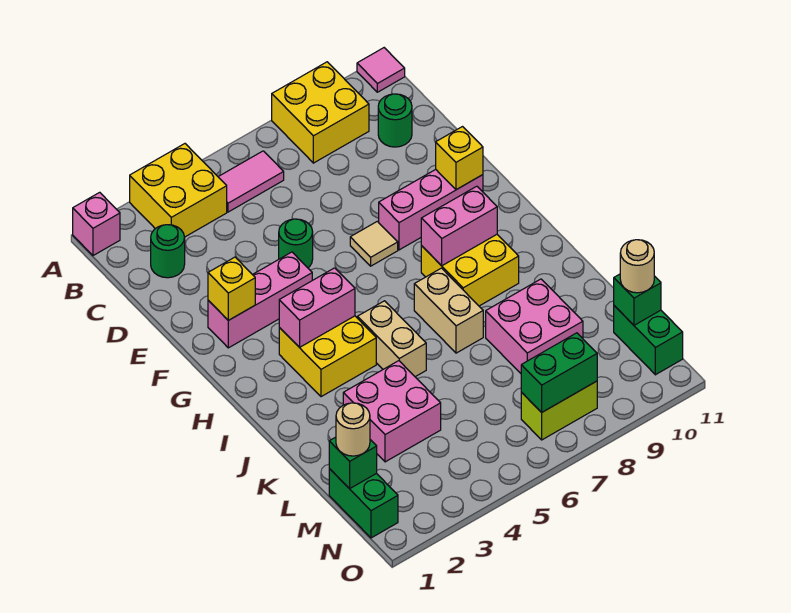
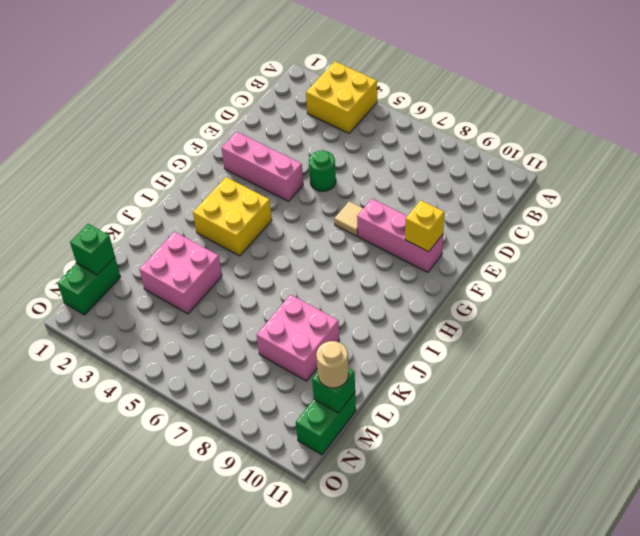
none -> pink brick A1 level 1
none -> yellow brick A8:B9 level 1
none -> pink tile A11 level 1

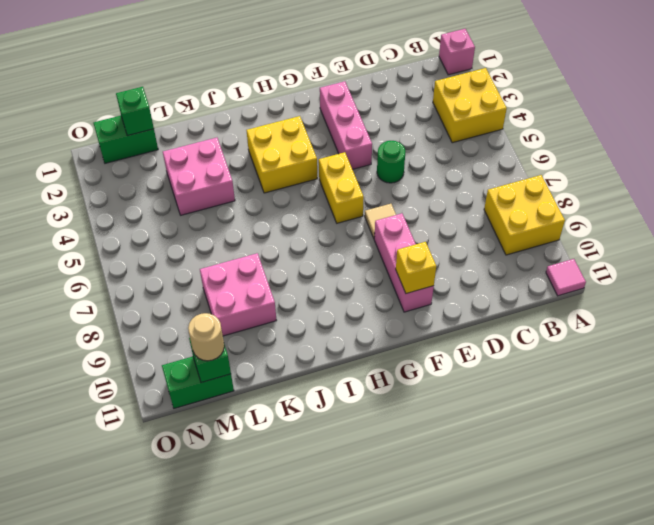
yellow brick G5:G6 level 1 -> none
none -> pink tile B5:B6 level 1
none -> green round brick C2 level 1
none -> green round brick C10 level 1

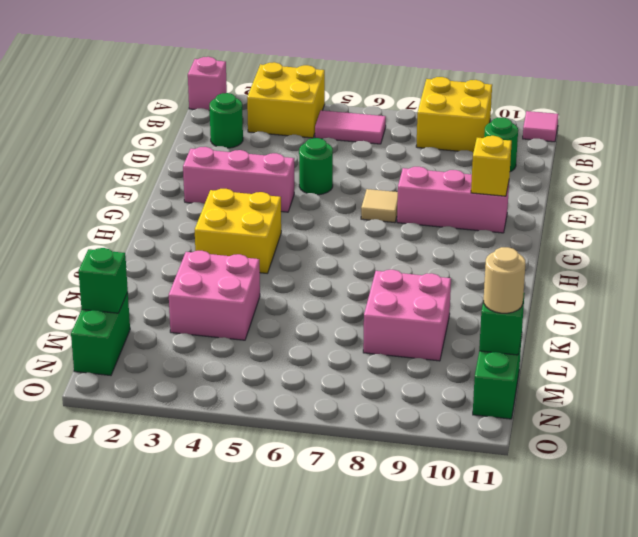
none -> yellow brick H8:I9 level 1
none -> tan brick I5:J5 level 1
none -> tan brick I7:J7 level 1

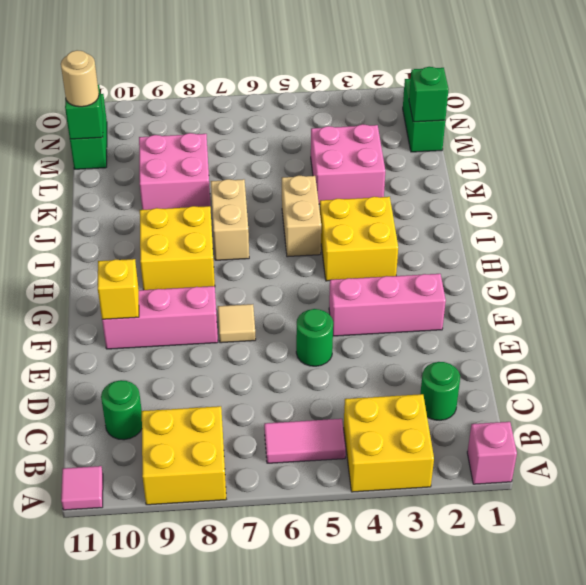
none -> lime brick N7:N8 level 1
none -> yellow brick F2 level 2
none -> pink brick H3:H4 level 2

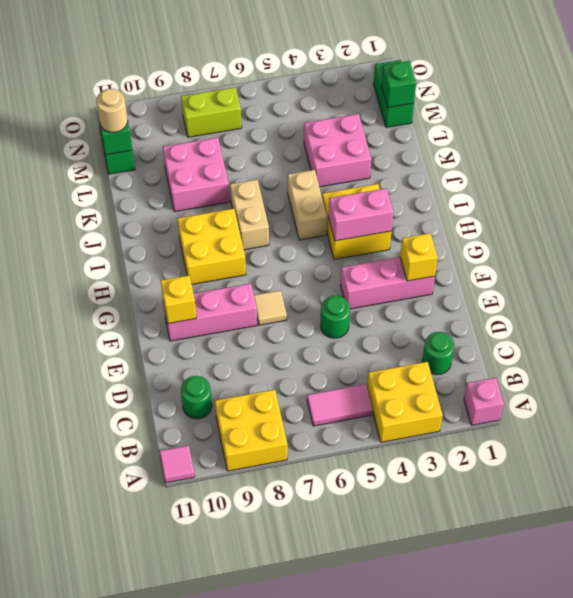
none -> pink brick H8:H9 level 2
none -> green brick N7:N8 level 2
none -> tan round brick M1 level 3

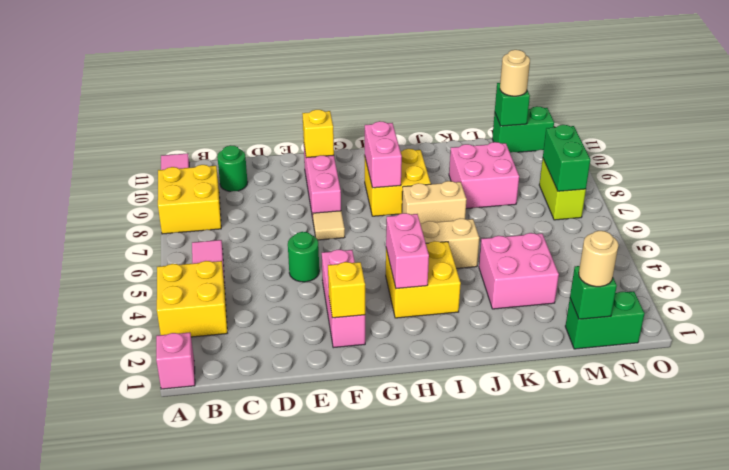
none -> green round brick C2 level 1

